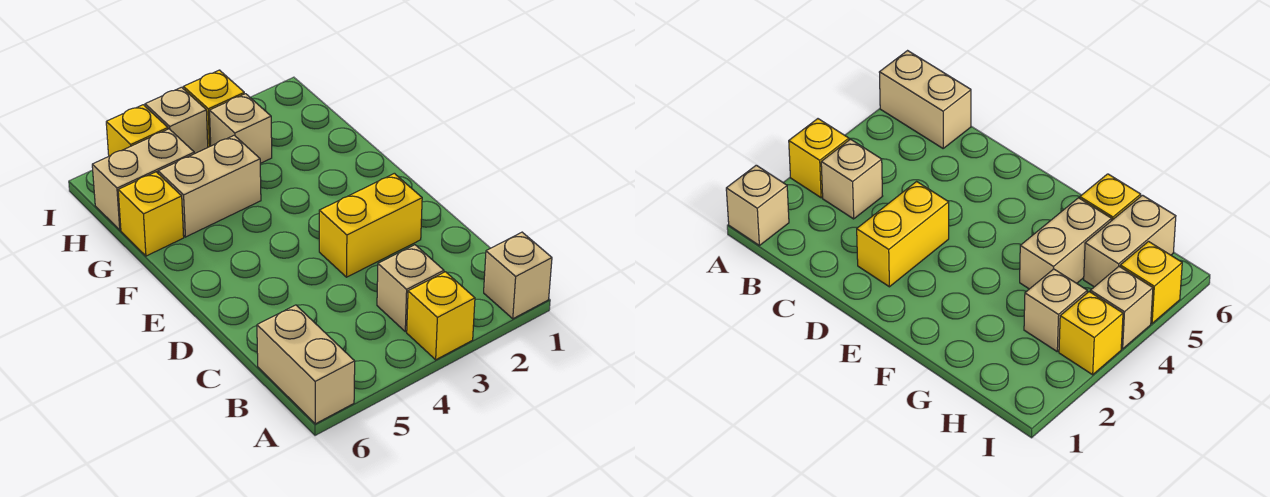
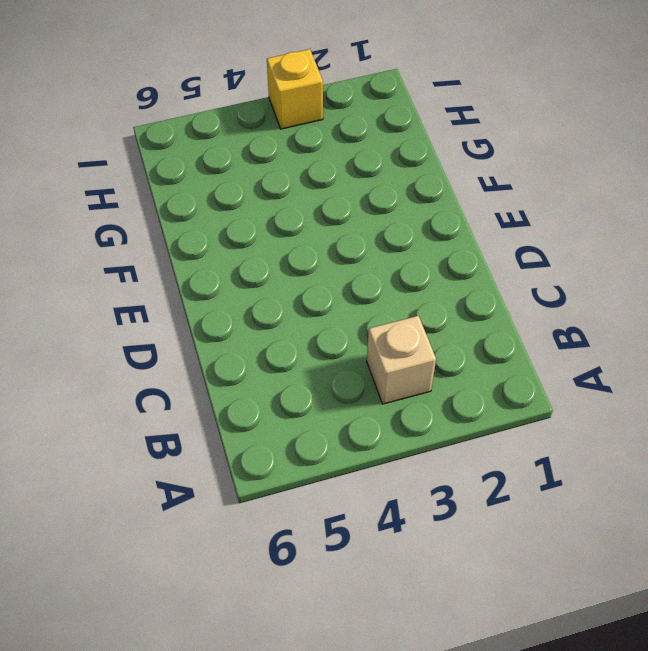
none -> tan brick A1 level 1
none -> yellow brick A3 level 1
none -> tan brick A6:B6 level 1

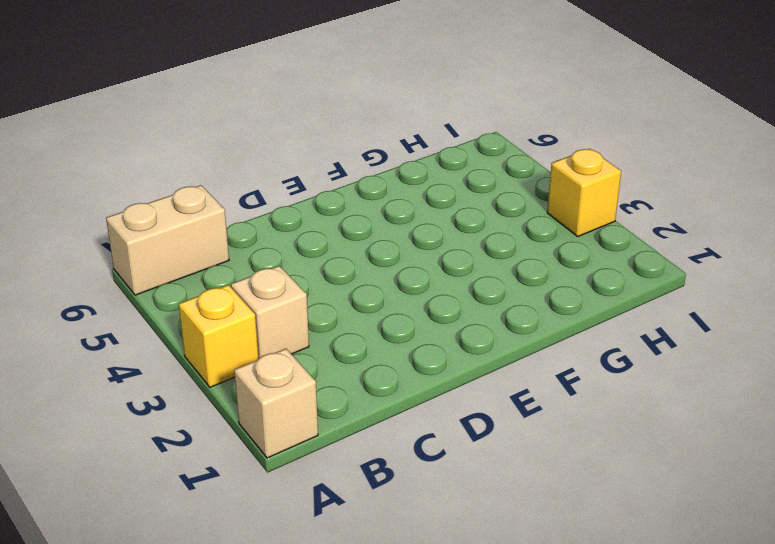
none -> yellow brick D2:D3 level 1
none -> tan brick G4:G5 level 1
none -> yellow brick G6 level 1

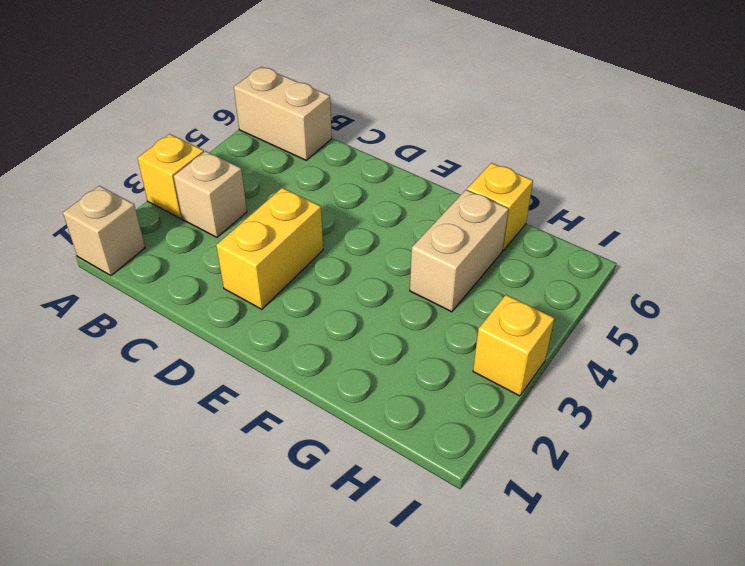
none -> tan brick H3 level 1
none -> tan brick H5:H6 level 1
none -> tan brick I4 level 1

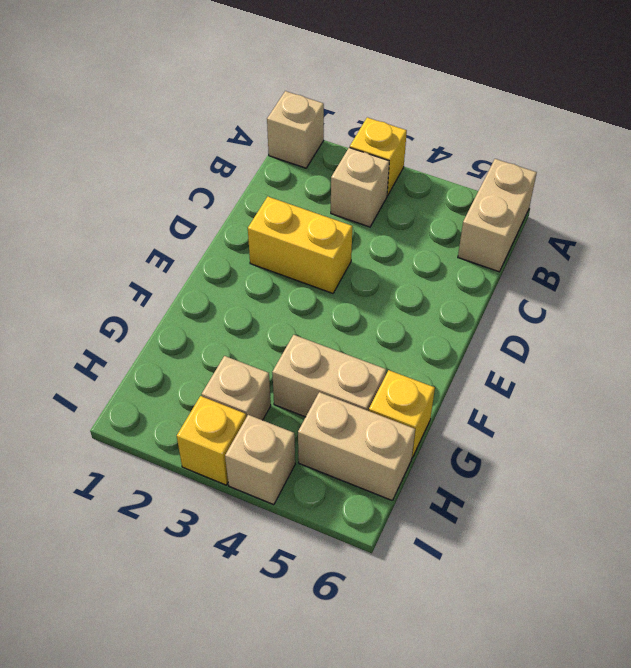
none -> yellow brick I5 level 1

